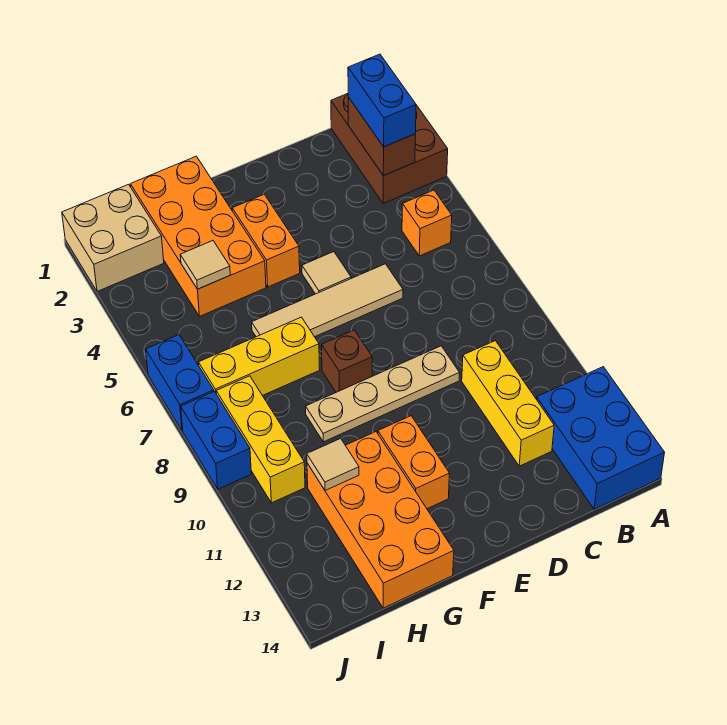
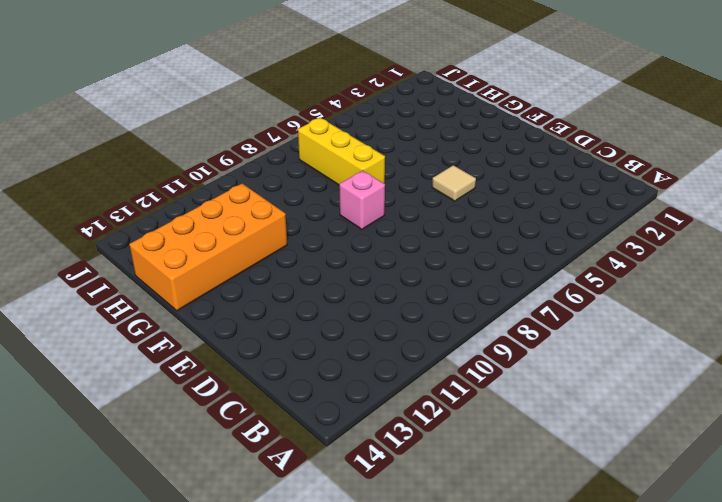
pink brick F8 level 1 -> brown brick F8 level 1
none -> brown brick A1:B3 level 1
none -> blue brick A12:B14 level 1
none -> orange brick B5 level 1

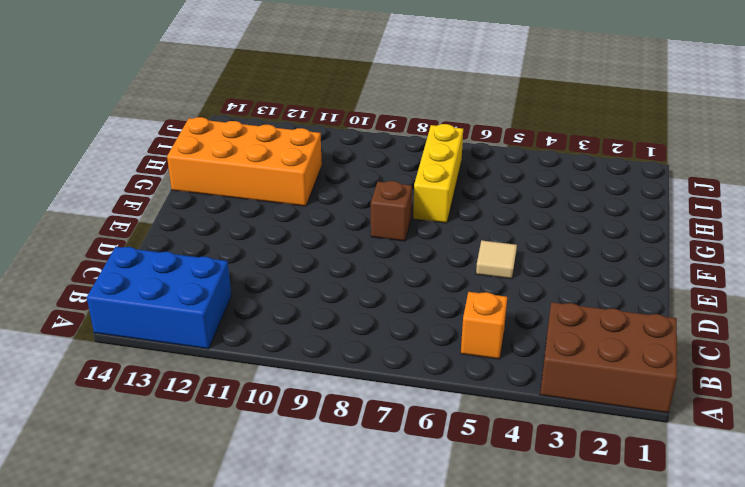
none -> yellow brick C10:C12 level 1
none -> tan tile D6:G6 level 1
none -> tan plate D9:G9 level 1

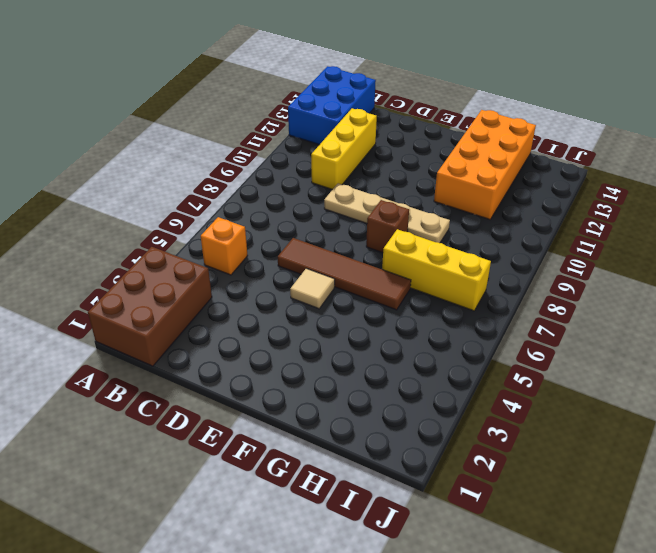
brown tile D6:G6 level 1 -> tan tile D6:G6 level 1
none -> orange brick F3:F4 level 1
none -> orange brick F11:F12 level 1
none -> orange brick G1:H4 level 1

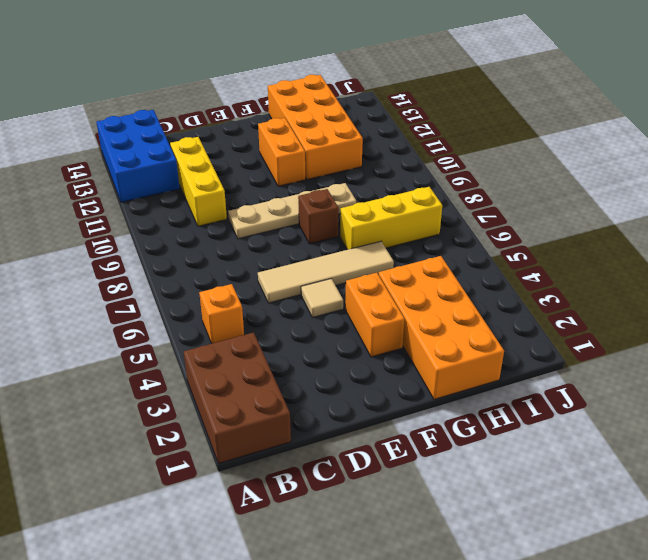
none -> tan brick I1:J2 level 1
none -> yellow brick I8:I10 level 1
none -> blue brick J6:J7 level 1

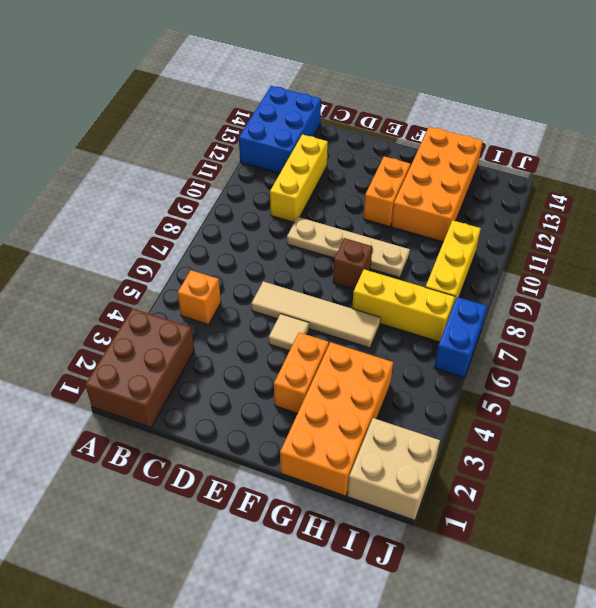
none -> blue brick J8:J9 level 1
none -> brown brick B2:B3 level 2
none -> tan tile H4 level 2

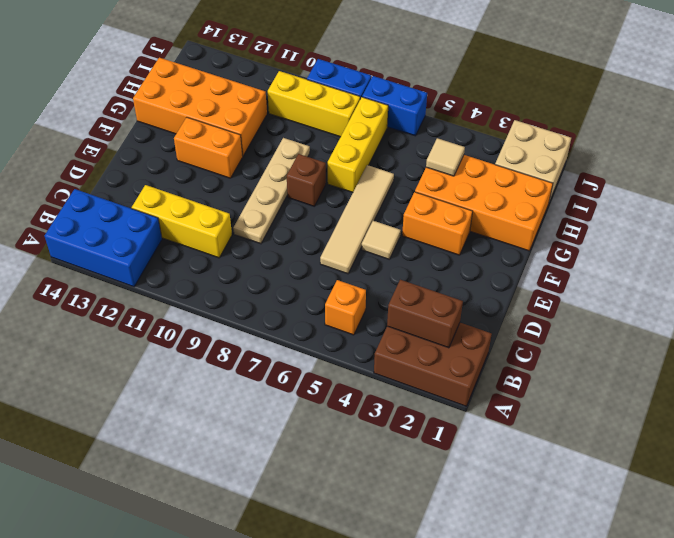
none -> tan tile H11 level 2
none -> blue brick B2:B3 level 3

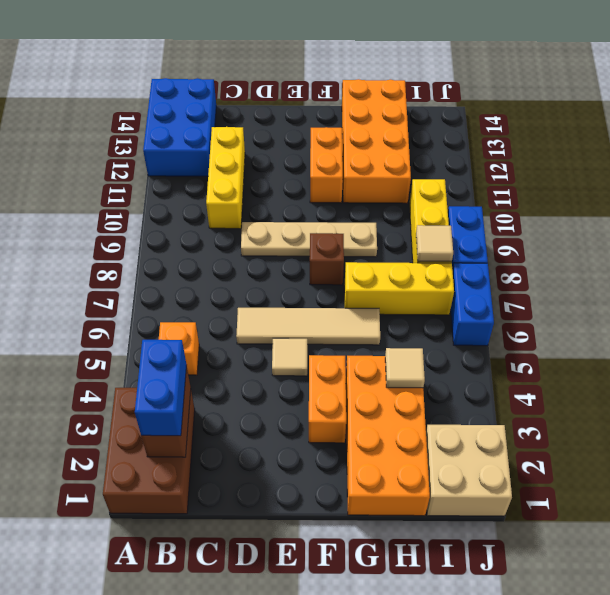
tan tile I8 level 2 -> tan tile H11 level 2

